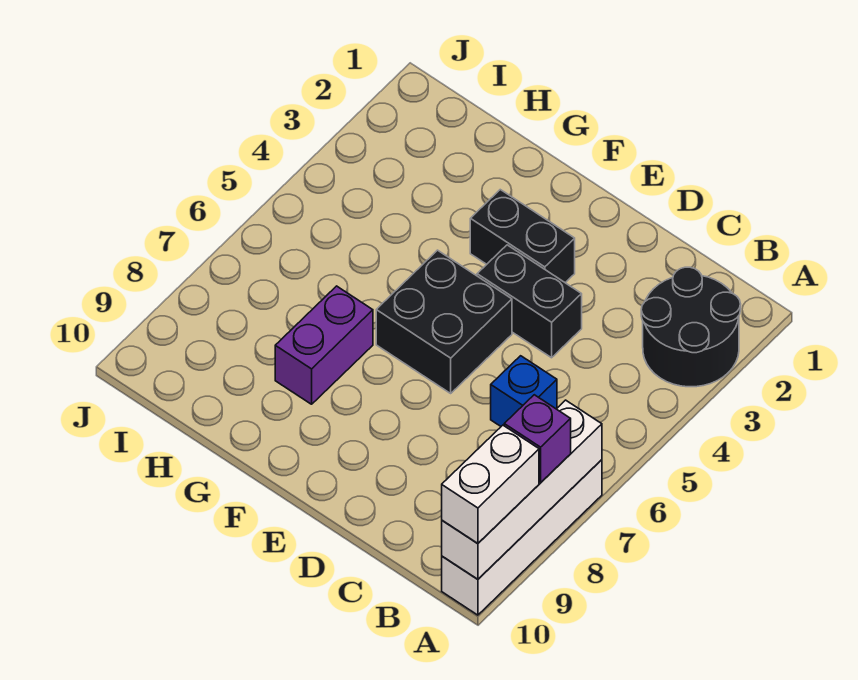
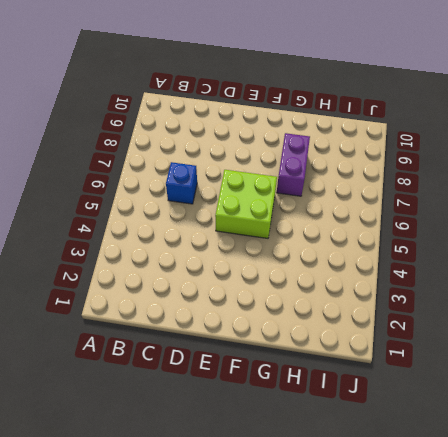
lime brick E5:F6 level 1 -> black brick E5:F6 level 1
none -> black round brick A2:B3 level 1
none -> white brick A7:A10 level 1

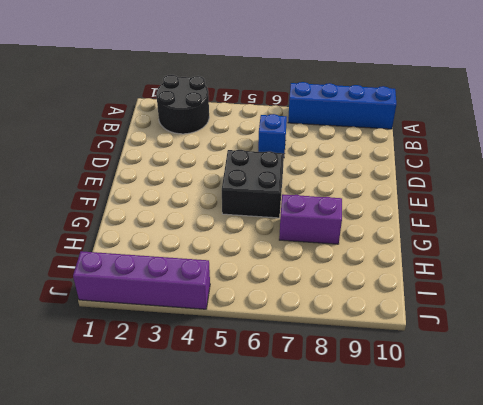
blue brick A7:A10 level 1 -> white brick A7:A10 level 1
purple brick J1:J4 level 1 -> none
none -> black brick D4:E4 level 1
none -> black brick E3:F3 level 1

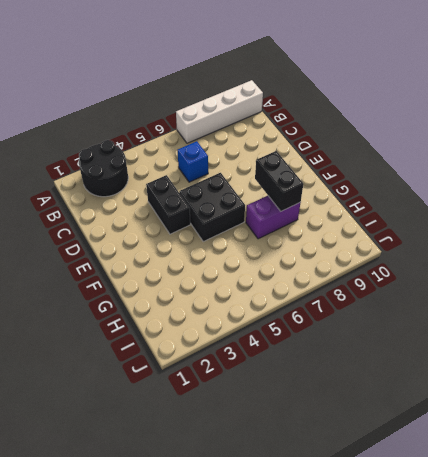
black brick F8:G8 level 2 -> black brick E3:F3 level 1
none -> white brick A7:A10 level 2
none -> purple brick A8 level 3

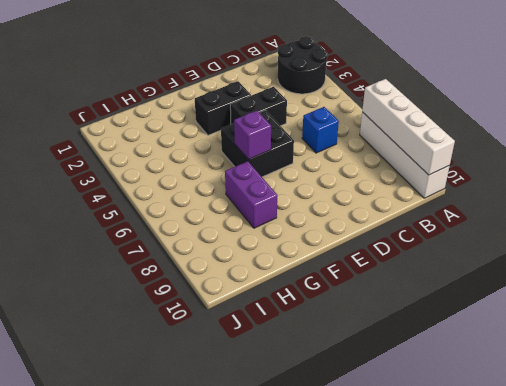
purple brick F6 level 2 -> purple brick A8 level 3
none -> white brick A9:A10 level 3

